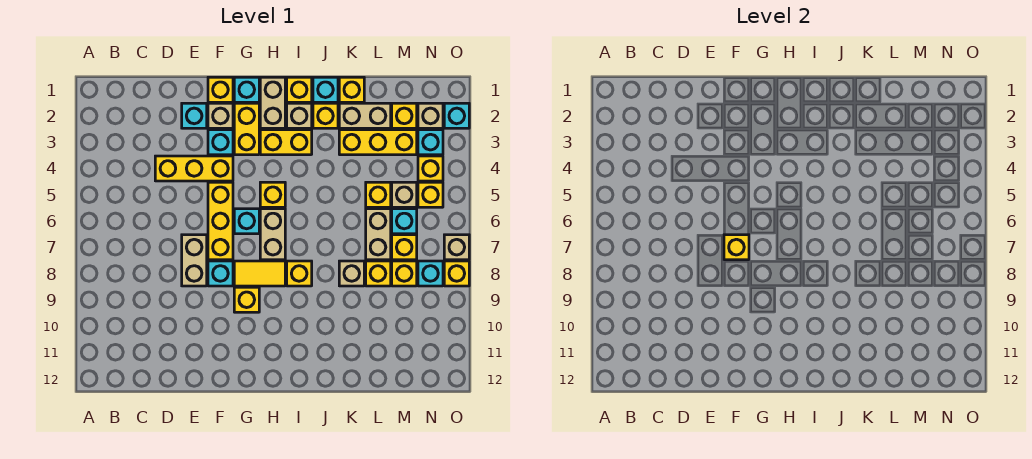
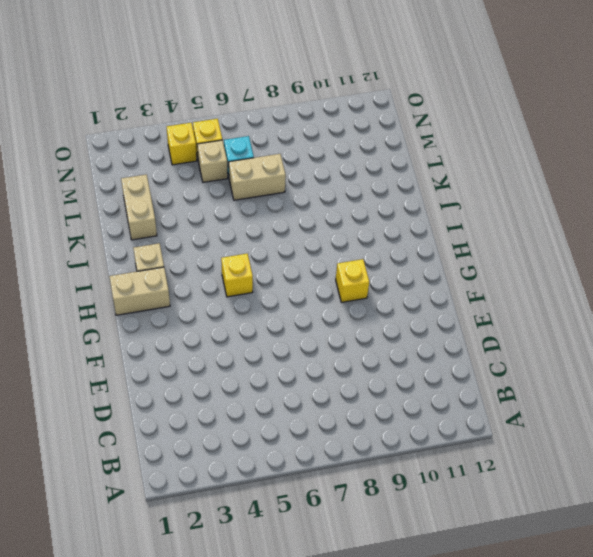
none -> yellow brick D4:F4 level 1
none -> cyan brick E2 level 1
none -> tan brick E7:E8 level 1
none -> yellow brick F1 level 1

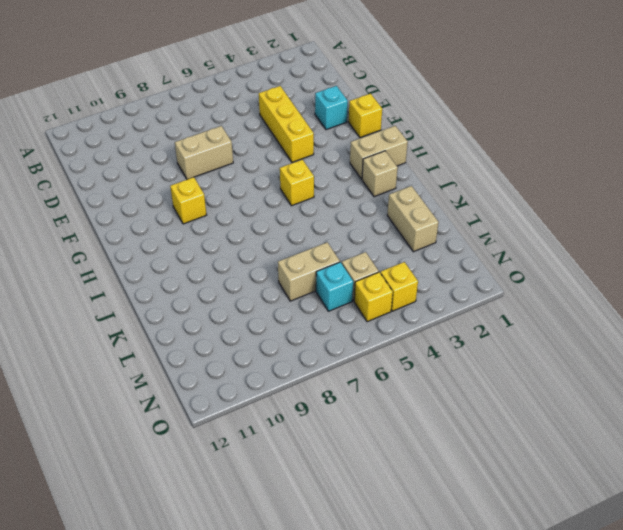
none -> tan brick F2 level 1
none -> cyan brick F3 level 1
none -> yellow brick F5:F7 level 1
none -> cyan brick F8 level 1

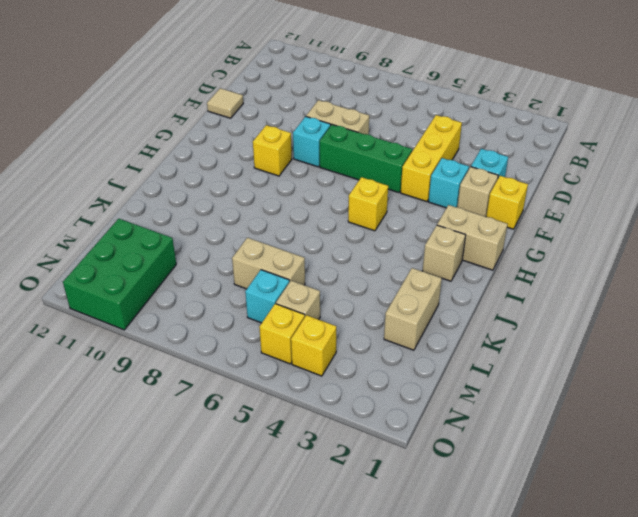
tan tile E12 level 1 -> none
green brick F5:F7 level 1 -> yellow brick F5:F7 level 1
green brick M10:O11 level 1 -> none
none -> cyan brick G1 level 1
none -> yellow brick G2:G3 level 1
none -> cyan brick G6 level 1
none -> yellow tile G8:H8 level 1

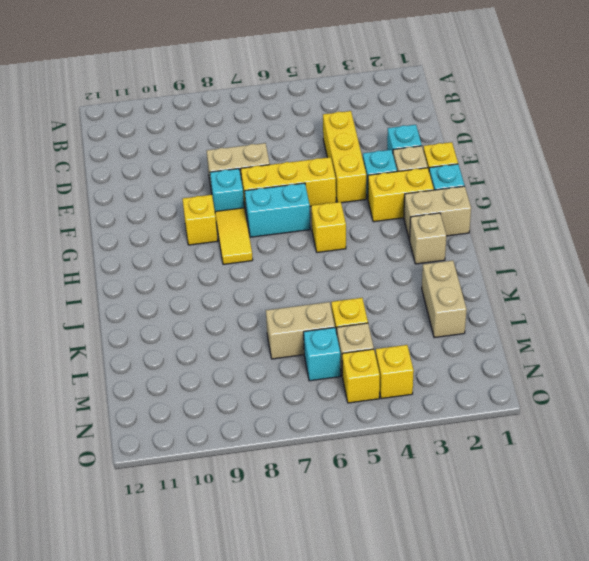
cyan brick G6:G7 level 1 -> cyan brick G6 level 1
none -> yellow brick H3:I3 level 1
none -> tan brick H6:H7 level 1
none -> yellow brick I1 level 1
none -> yellow brick I8 level 1

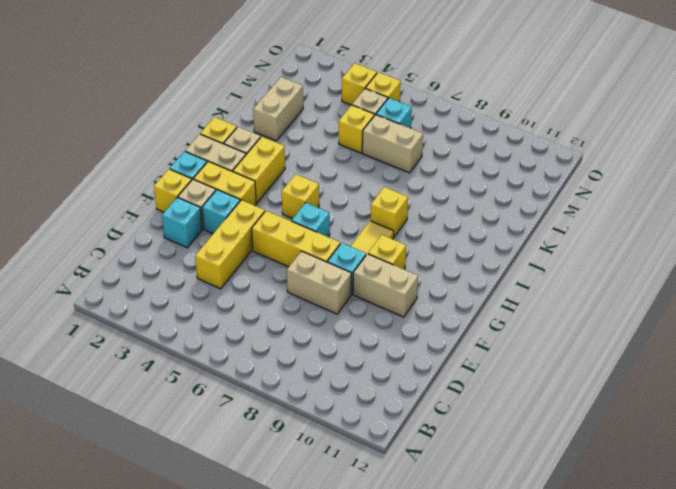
tan brick F9:F10 level 1 -> tan brick H6:H7 level 1
none -> cyan brick J1 level 1
none -> yellow brick J2 level 1
none -> yellow brick K1 level 1
none -> yellow brick K3:M3 level 1

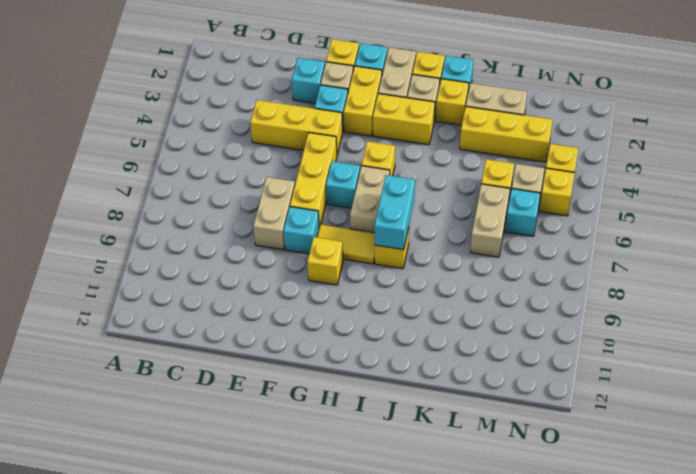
cyan brick I7:I8 level 2 -> none
none -> yellow brick K1 level 1
none -> tan brick K8 level 1
none -> yellow brick L8 level 1
none -> yellow brick M2 level 1

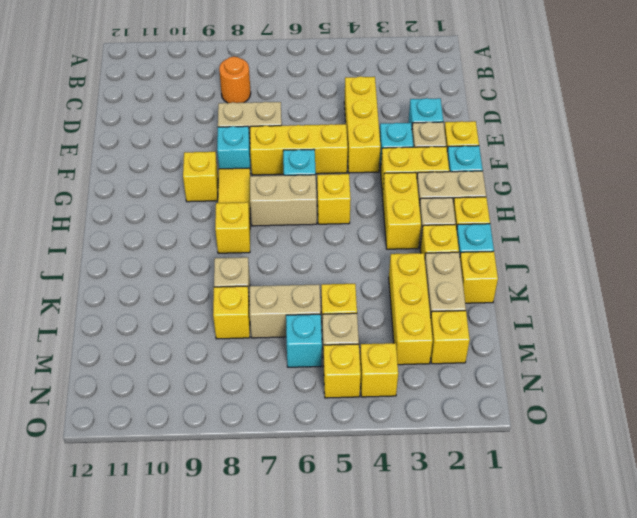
orange round brick C8 level 1 -> none
none -> yellow brick M7 level 1
none -> yellow brick M8 level 1
none -> tan brick N2 level 1
none -> cyan brick N3 level 1

